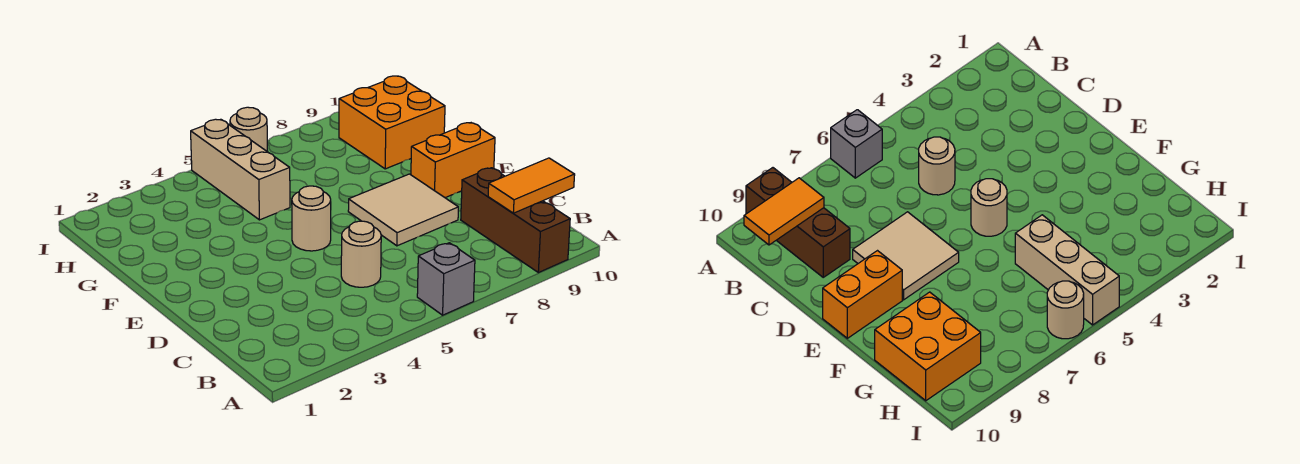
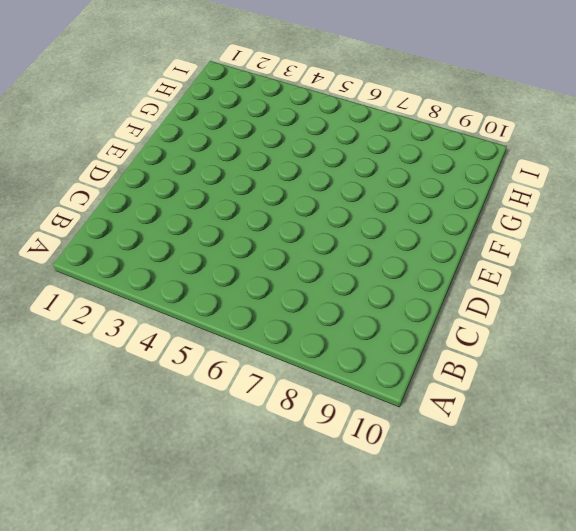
none -> grey brick A6 level 1
none -> brown brick A9:C9 level 1

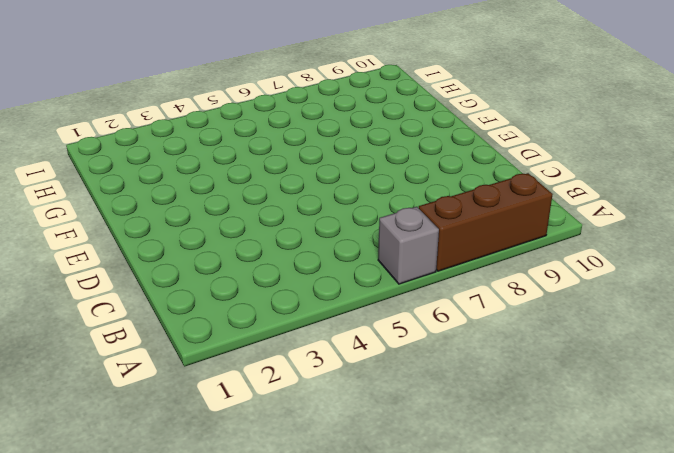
brown brick A7:A9 level 1 -> brown brick A9:C9 level 1
none -> tan round brick C5 level 1
none -> tan tile D7:E8 level 1

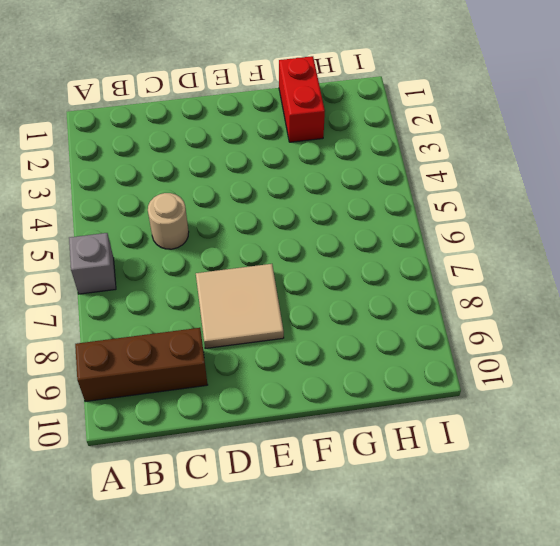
red brick G1:G2 level 1 -> none
none -> tan round brick E5 level 1
none -> orange brick E9:E10 level 1

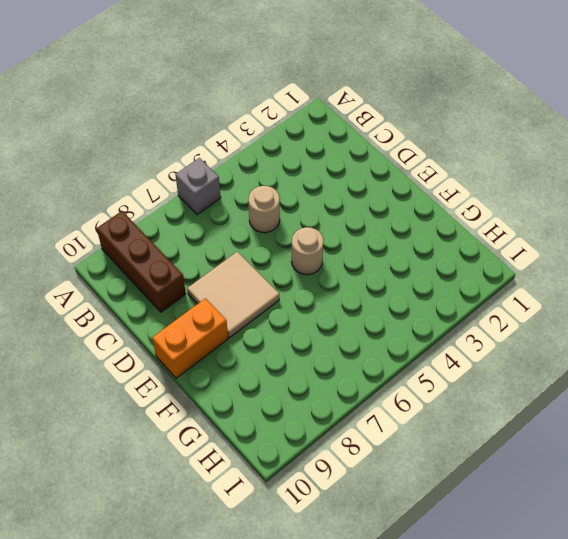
none -> tan brick G5:I5 level 1
none -> orange brick G9:H10 level 1

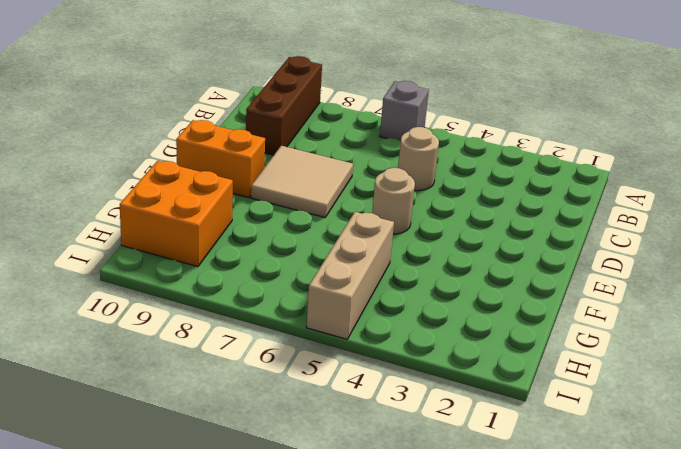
none -> tan round brick I6 level 1
none -> orange tile B9:B10 level 2

